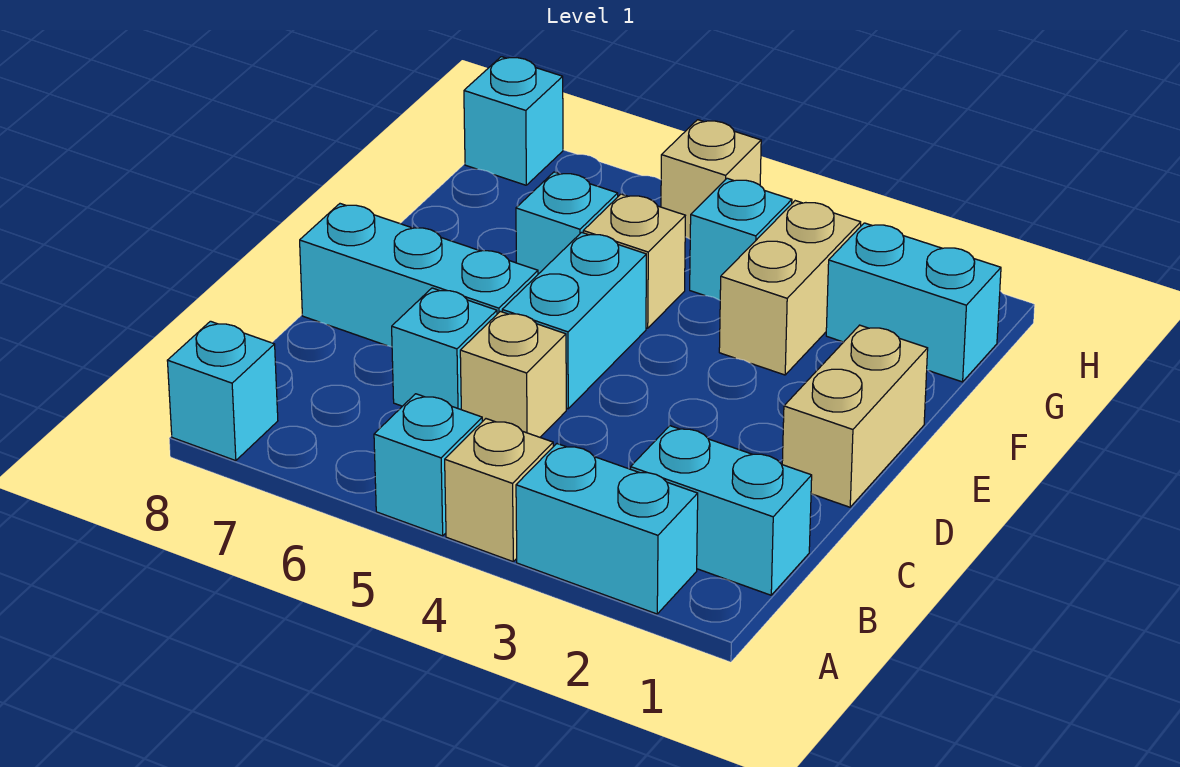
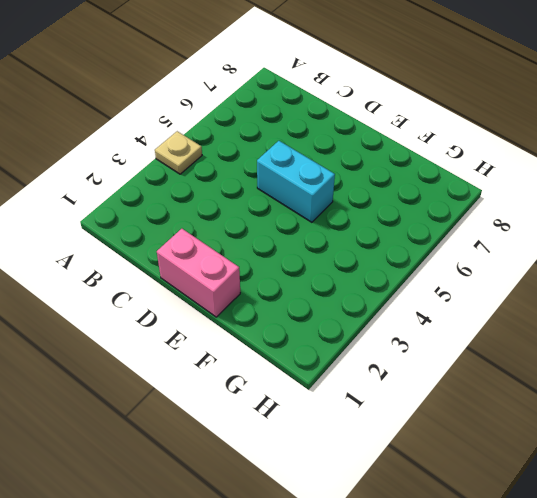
tan plate A4 level 1 -> tan brick A4 level 1
pink brick D1:E1 level 1 -> tan brick D1:E1 level 1
none -> cyan brick A2:A3 level 1
none -> cyan brick A5 level 1
none -> cyan brick A8 level 1

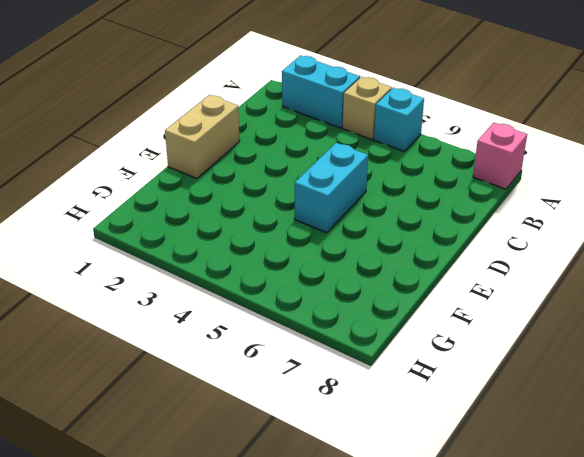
pink brick A8 level 1 -> cyan brick A8 level 1
none -> cyan brick B1:B2 level 1
none -> tan brick C5 level 1
none -> cyan brick C6 level 1

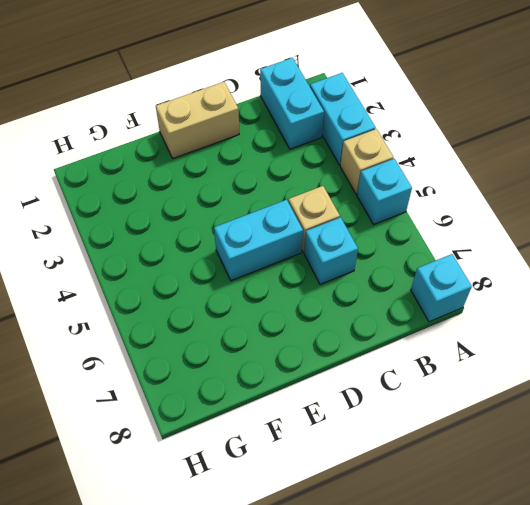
none -> cyan brick D6:D8 level 1
none -> tan brick F3:G3 level 1
none -> tan brick F5 level 1

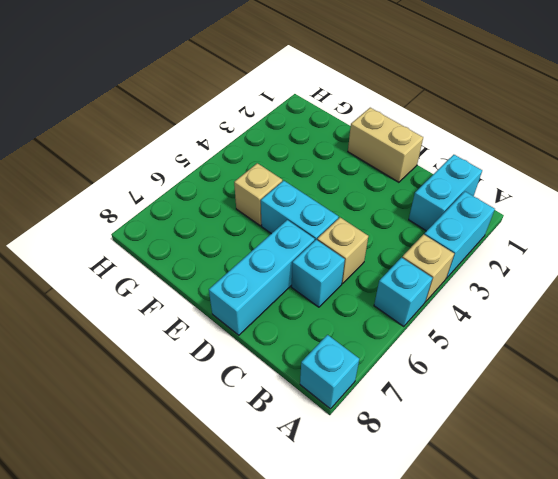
none -> tan brick F3:G3 level 1
none -> cyan brick F6 level 1
none -> cyan brick G1:G2 level 1

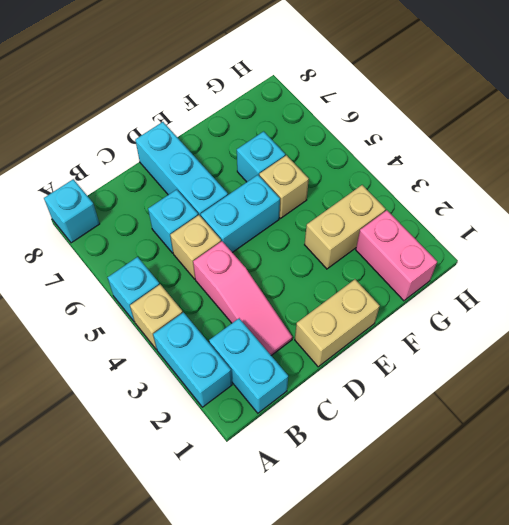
pink slope C2:C4 level 1 top 4 -> none
pink brick G1:G2 level 1 -> cyan brick G1:G2 level 1
none -> cyan brick G4 level 1
none -> tan brick H5 level 1
none -> cyan brick H8 level 1

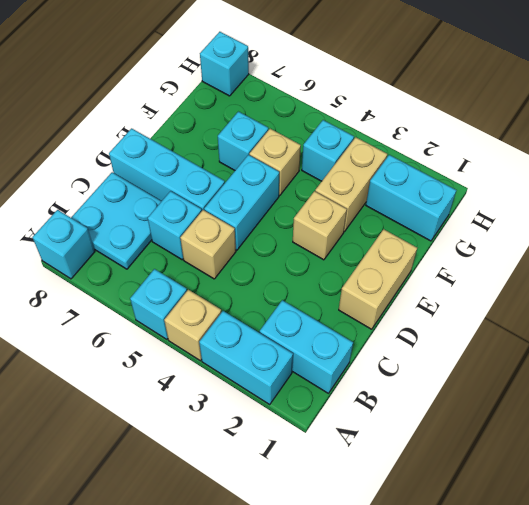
cyan plate B7:C8 level 1 -> none
tan brick E3 level 1 -> tan brick H5 level 1

